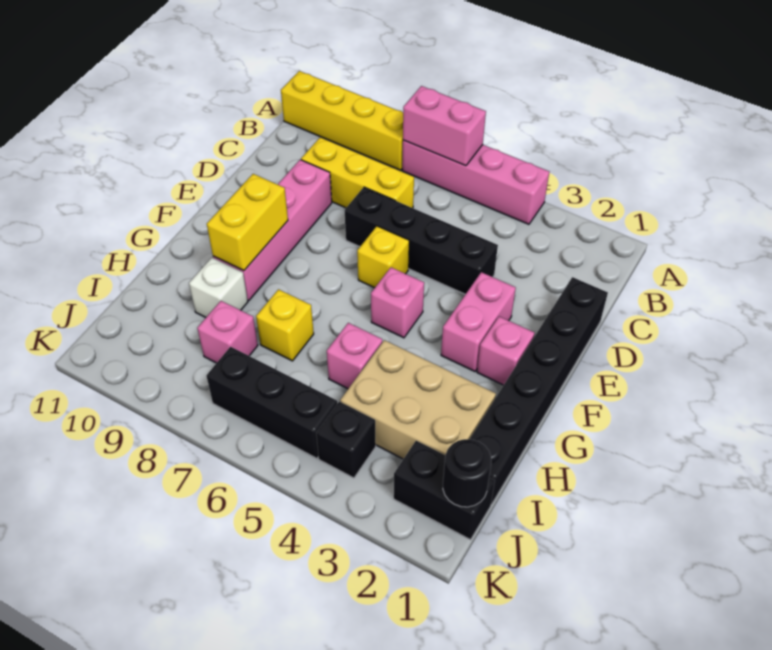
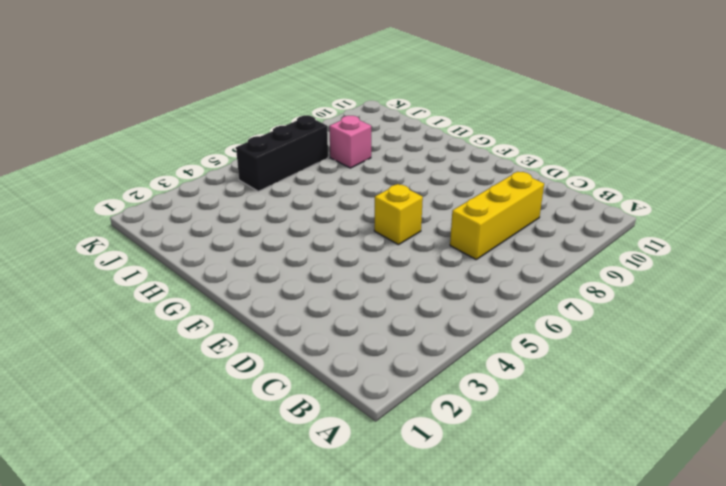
none -> pink brick A4:A7 level 1
none -> yellow brick A8:A11 level 1
none -> black brick D1:I1 level 1

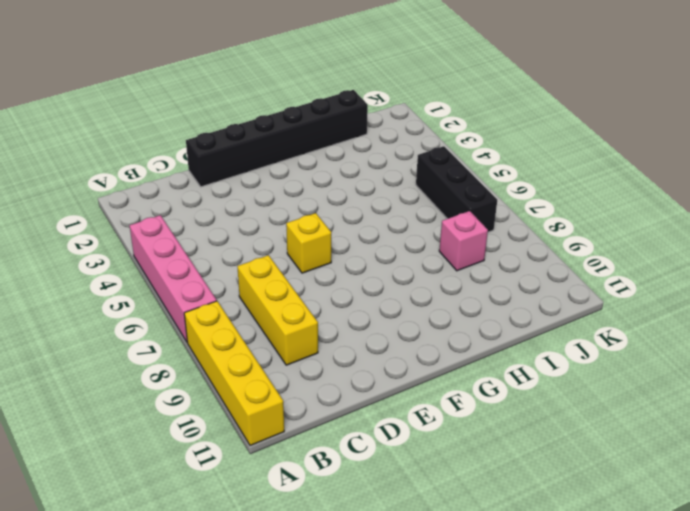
none -> black brick D4:D7 level 1
none -> pink brick D9:G9 level 1
none -> pink brick E3:F3 level 1

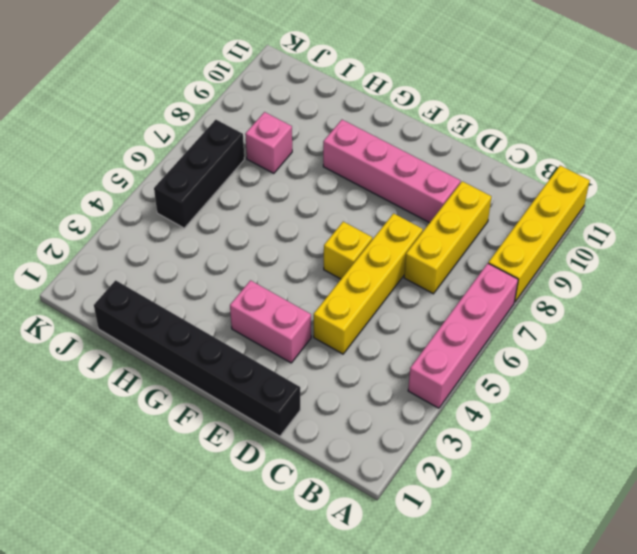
yellow brick D4:D7 level 1 -> black brick D4:D7 level 1
none -> pink brick F2 level 1
none -> pink brick F5 level 1
none -> tan brick H2:I4 level 1

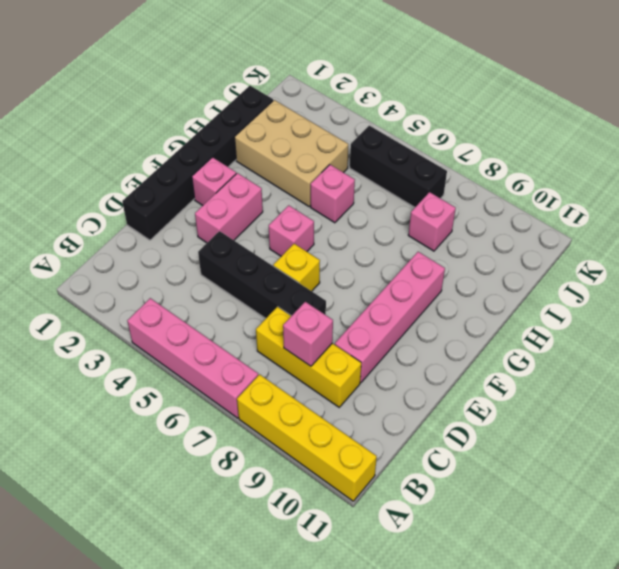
pink brick C8 level 2 -> none
none -> yellow brick H7 level 1
none -> white brick H9 level 1
none -> black brick J1:J2 level 1

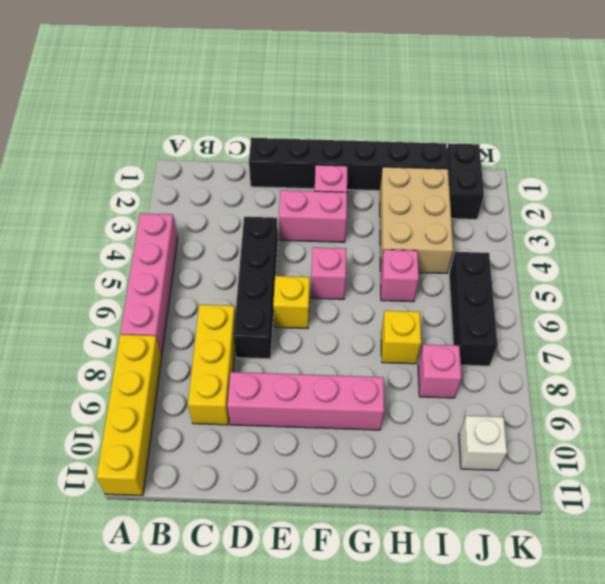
white brick J10 level 1 -> white brick H9 level 1
none -> black brick J4 level 1
none -> pink brick A6:A7 level 2
none -> yellow brick F9:G9 level 2

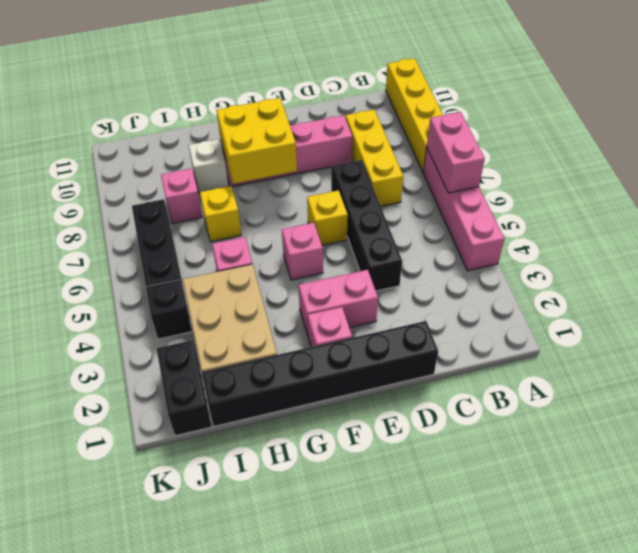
yellow brick F8:G9 level 2 -> yellow brick F9:G9 level 2
none -> black round brick J1 level 2

